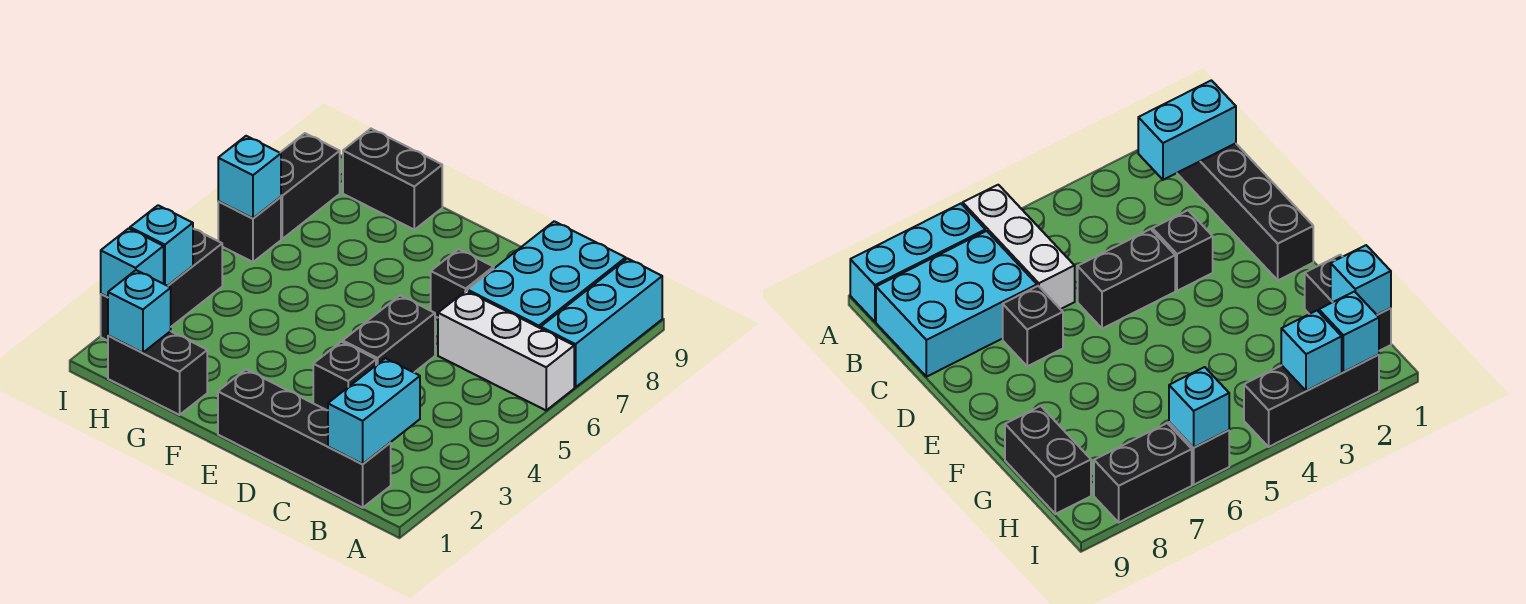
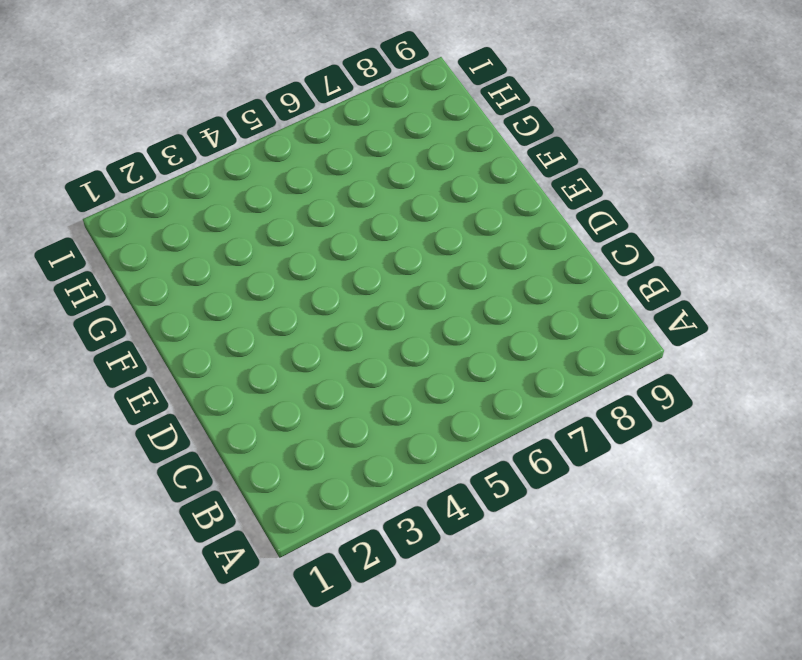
none -> white brick A6:C6 level 1
none -> cyan brick A7:A9 level 1
none -> black brick B1:E1 level 1

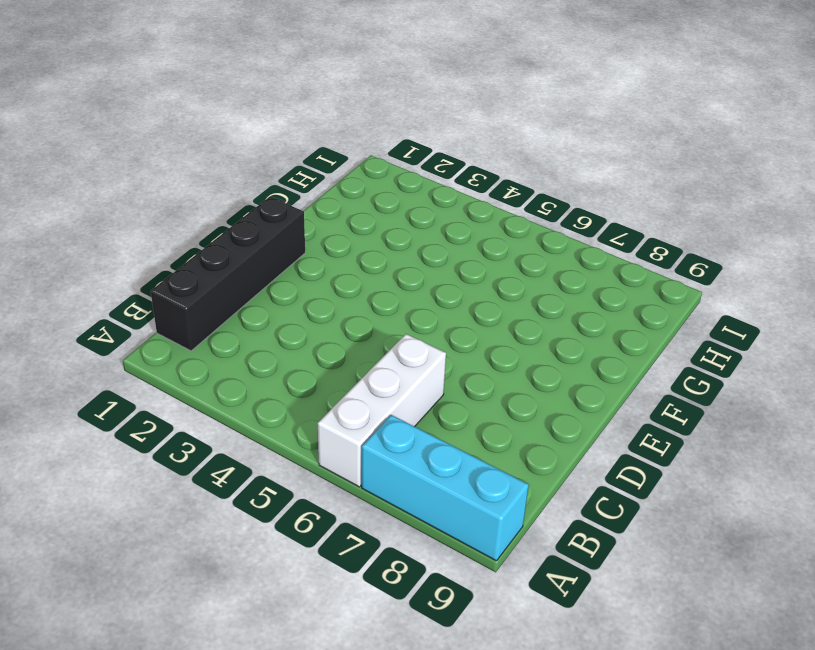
none -> cyan brick B7:C9 level 1
none -> black brick D3 level 1
none -> black brick D4:D5 level 1

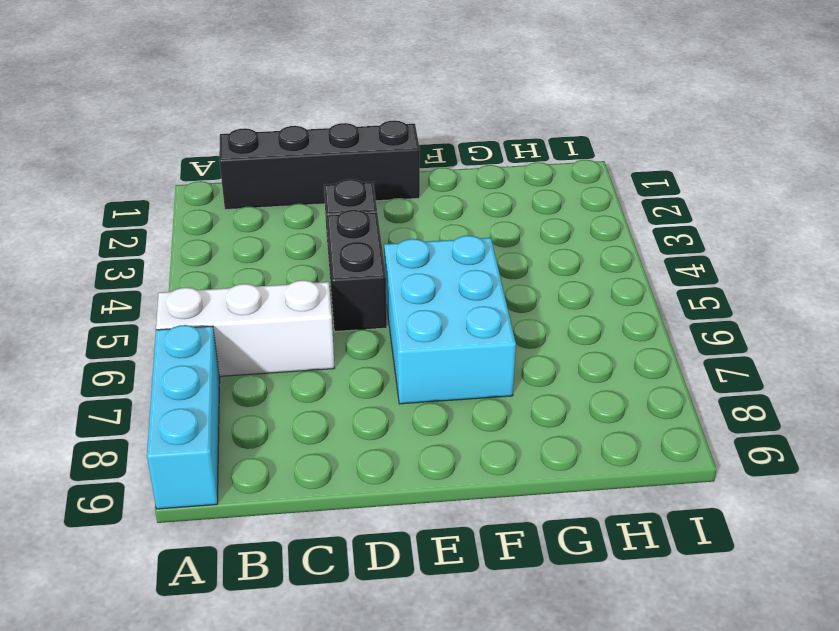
cyan brick E5:F7 level 1 -> cyan brick B7:C9 level 1
none -> black brick D7 level 1
none -> black brick G1:H1 level 1
none -> black brick G9:H9 level 1

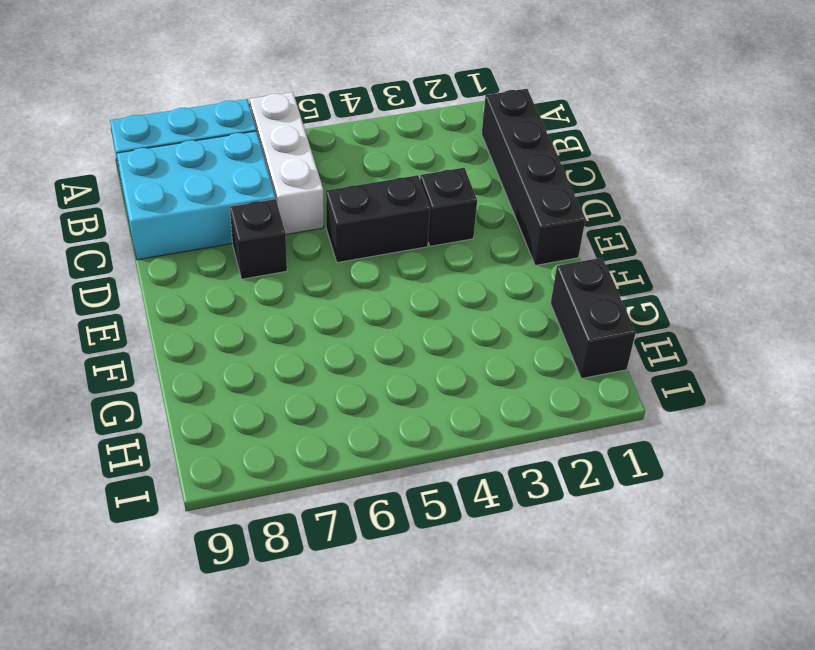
none -> black brick G9:H9 level 1
none -> black brick I2:I4 level 1
none -> black brick I6 level 1

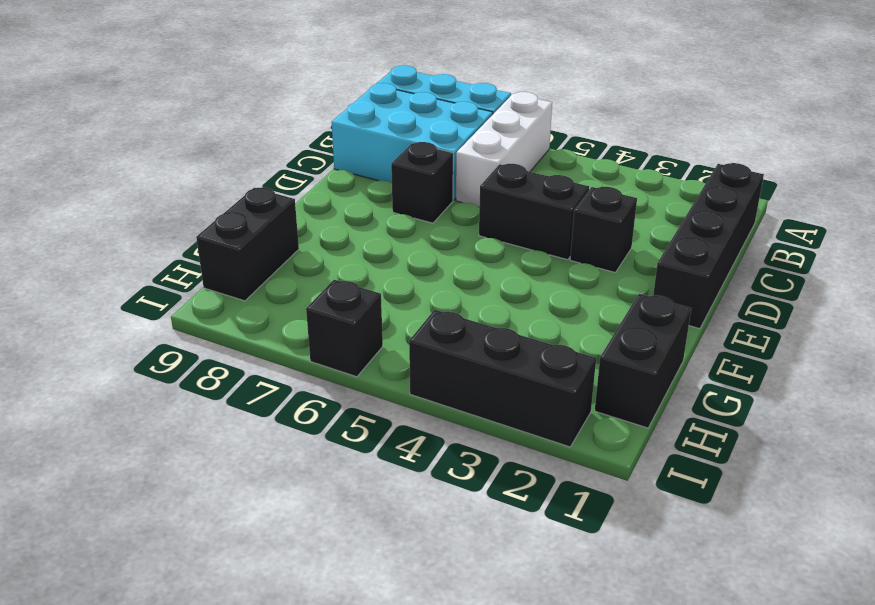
none -> black brick I7:I8 level 1
none -> cyan brick B1:B2 level 2
none -> cyan brick H1 level 2

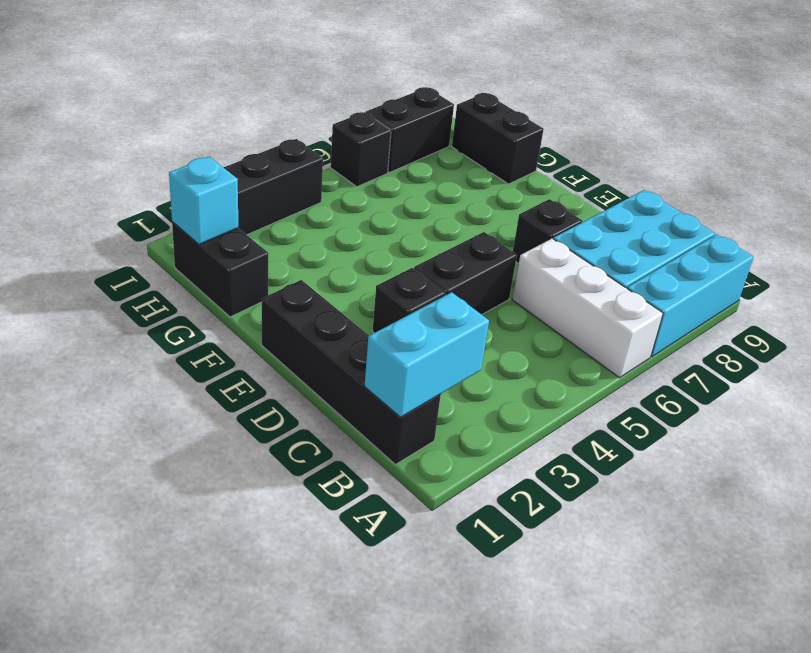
none -> cyan brick I2 level 2
none -> cyan brick I3 level 2
none -> cyan brick I6 level 2

